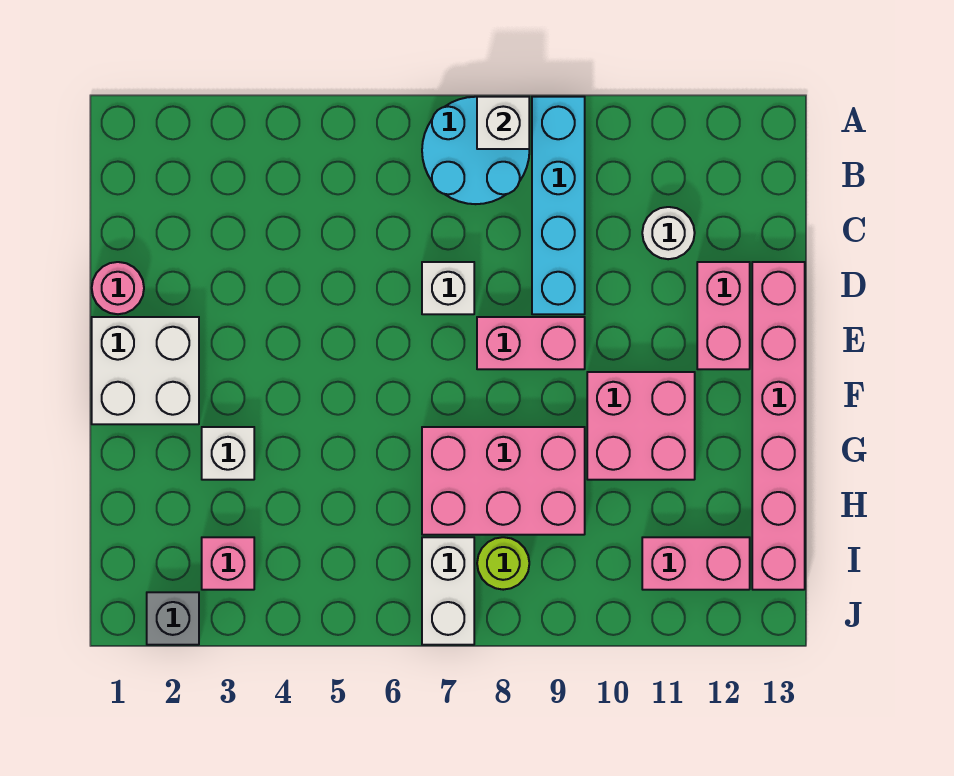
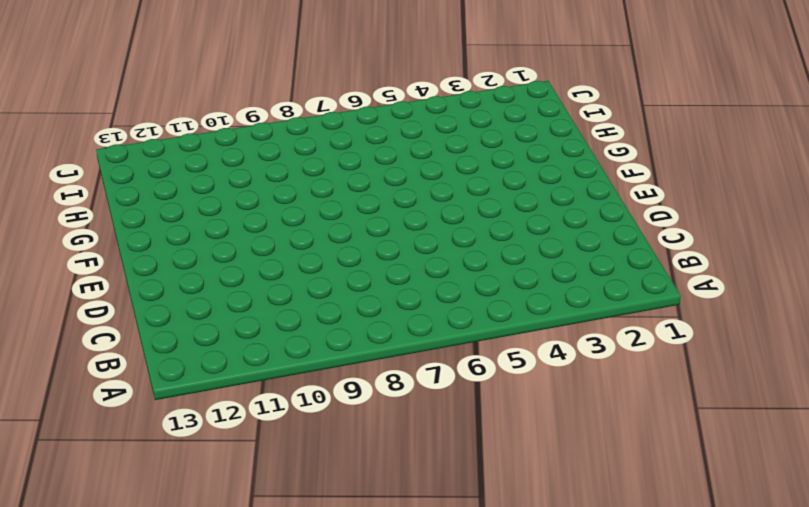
none -> cyan round brick A7:B8 level 1
none -> cyan brick A9:D9 level 1
none -> white round brick C11 level 1

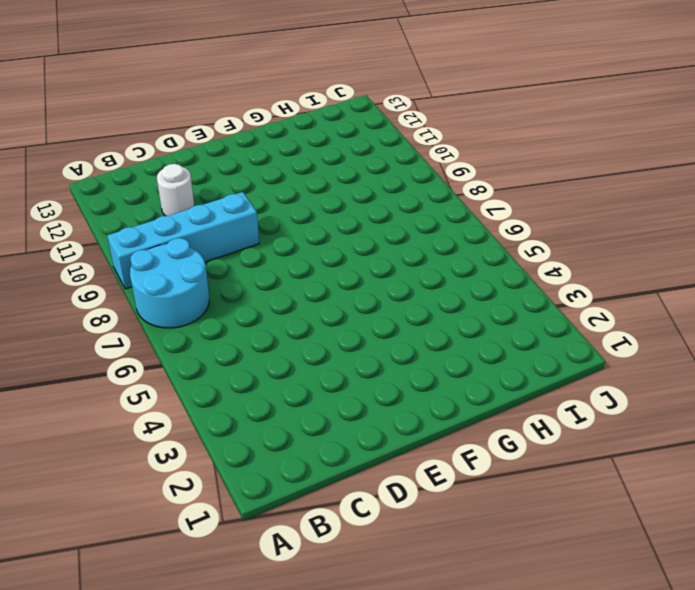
none -> pink round brick D1 level 1
none -> white brick D7 level 1
none -> pink brick D12:E12 level 1

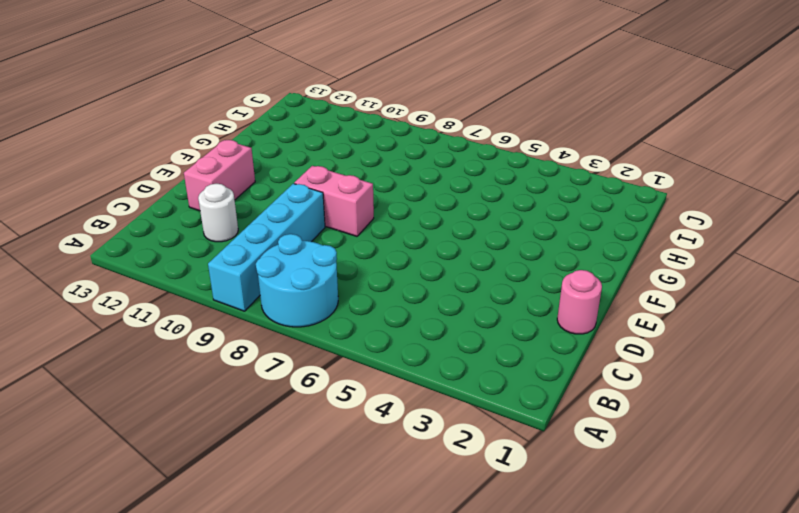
none -> white brick D7 level 1
none -> pink brick D13:I13 level 1
none -> white brick E1:F2 level 1

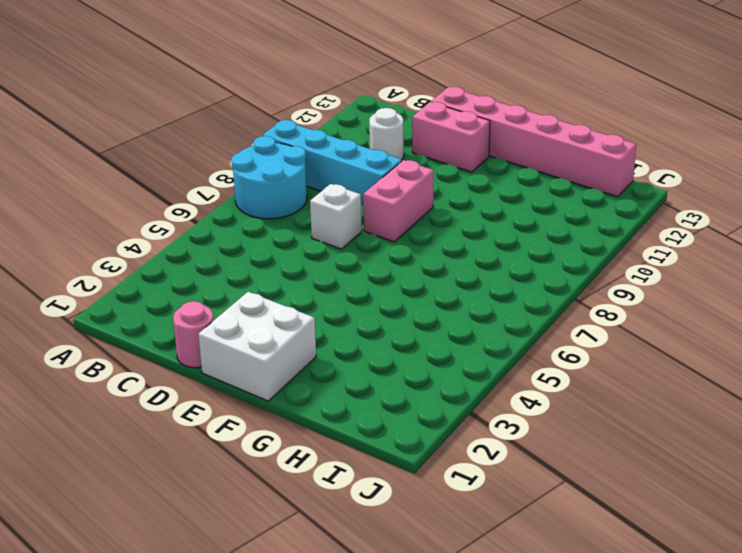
none -> pink brick F10:G11 level 1
none -> white brick G3 level 1
none -> pink brick G7:H9 level 1

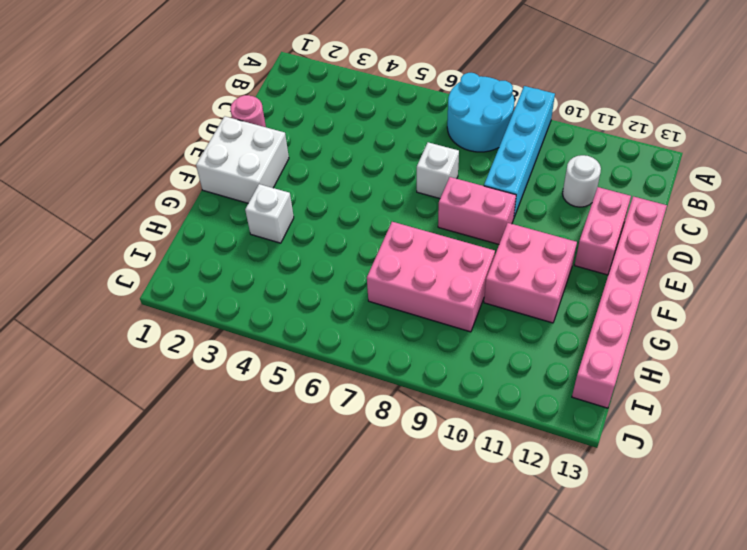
none -> pink brick I3 level 1
none -> white brick I7:J7 level 1
none -> lime round brick I8 level 1

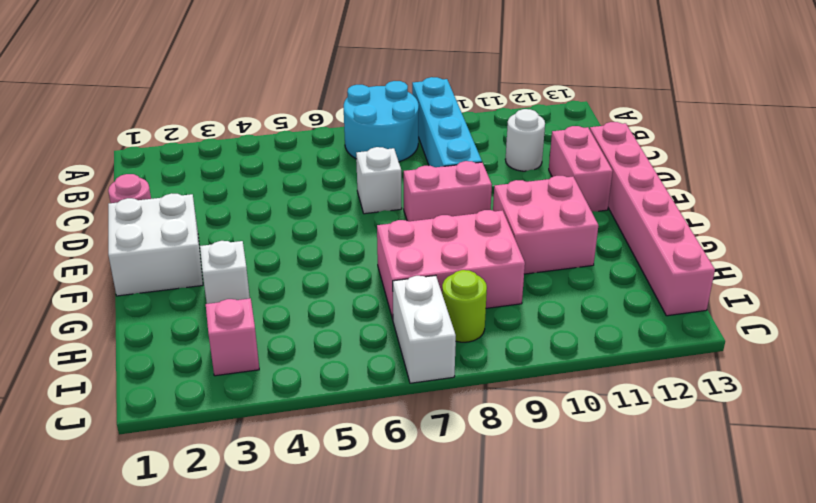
none -> pink brick I11:I12 level 1
none -> grey brick J2 level 1
none -> white brick A8 level 2

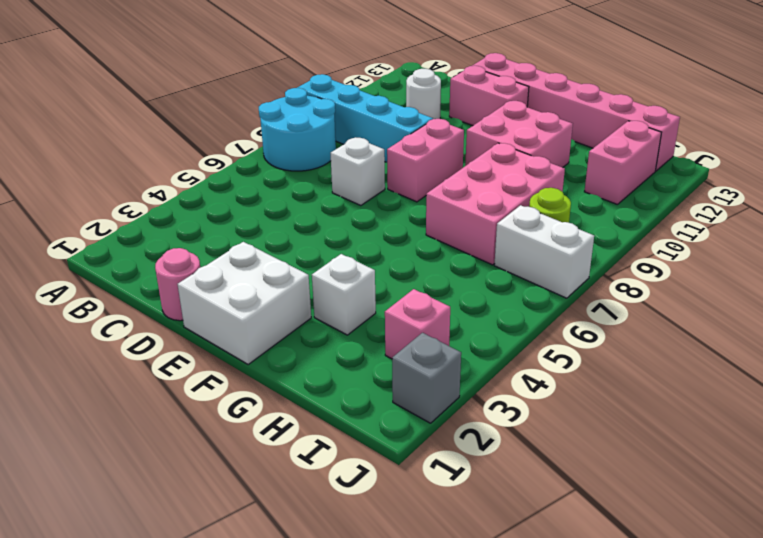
none -> white brick A8 level 2

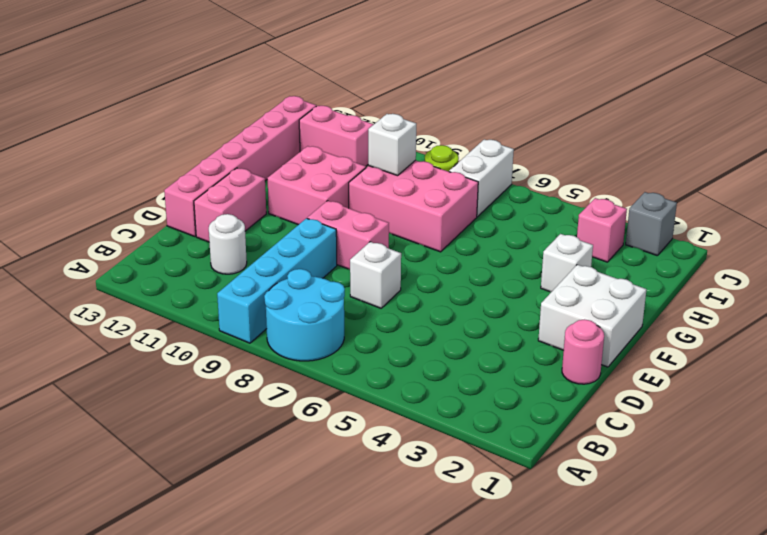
white brick H9 level 2 -> white brick A8 level 2

